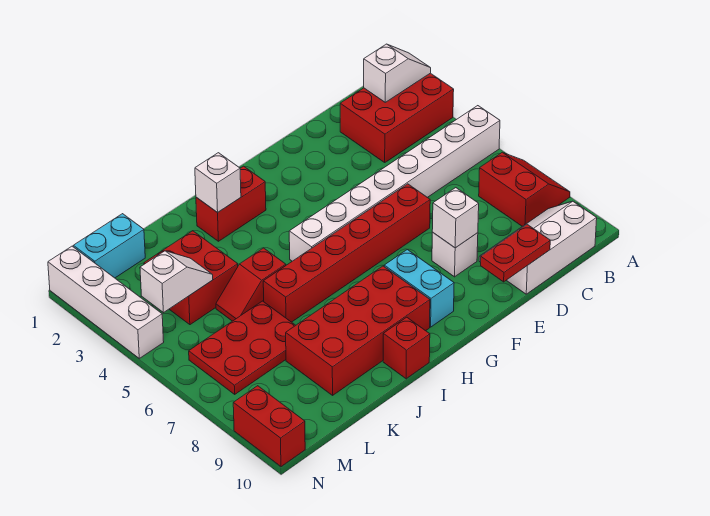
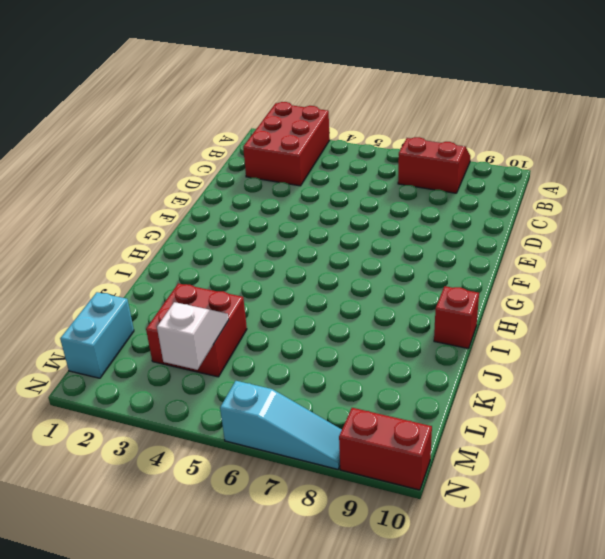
cyan slope N6:N8 level 1 top 6 -> none
none -> white brick A5:H5 level 1
none -> white slope B9:D10 level 1 top 10
none -> red brick E6:J6 level 1

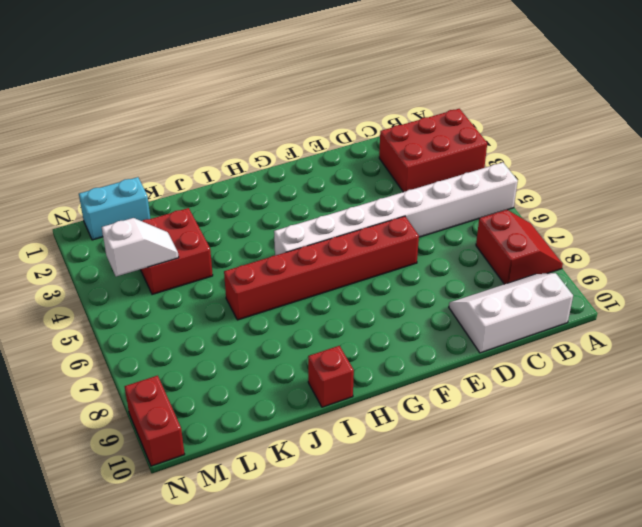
none -> white brick E8 level 1
none -> cyan brick G8:G9 level 1
none -> red brick H2:I2 level 1

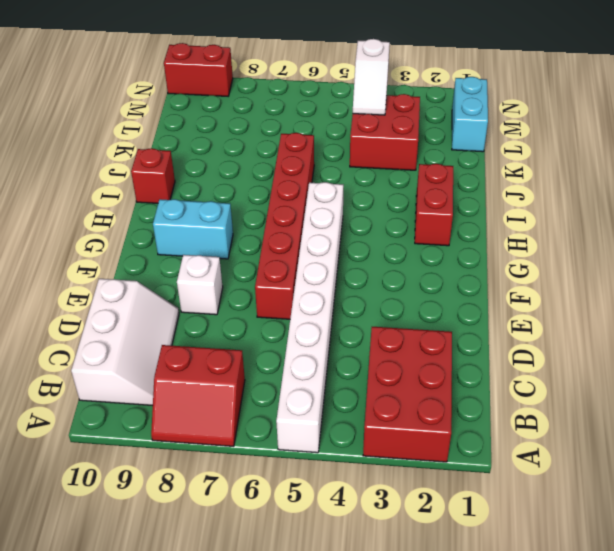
none -> red brick H8:K9 level 1
none -> red slope J5:K5 level 1 top J
none -> red plate K6:M7 level 1

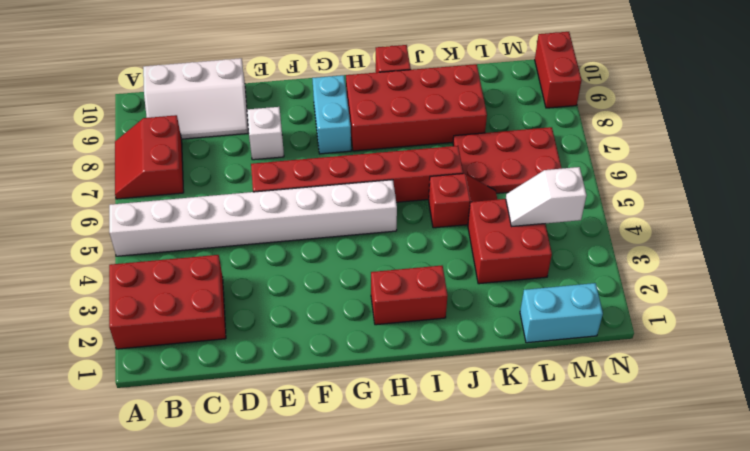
none -> white brick N1:N4 level 1
none -> white slope A2:B2 level 2 top B
none -> red plate D10:E10 level 2

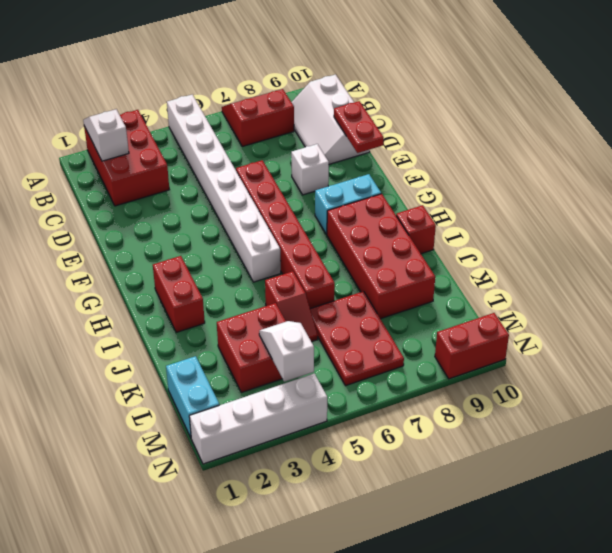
none -> white brick E8 level 2
none -> white brick I2 level 2

